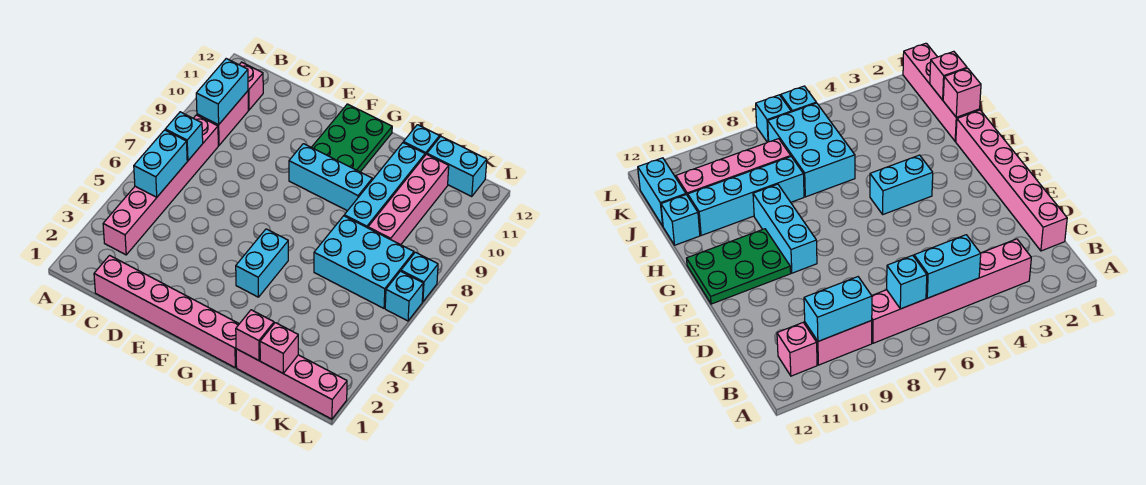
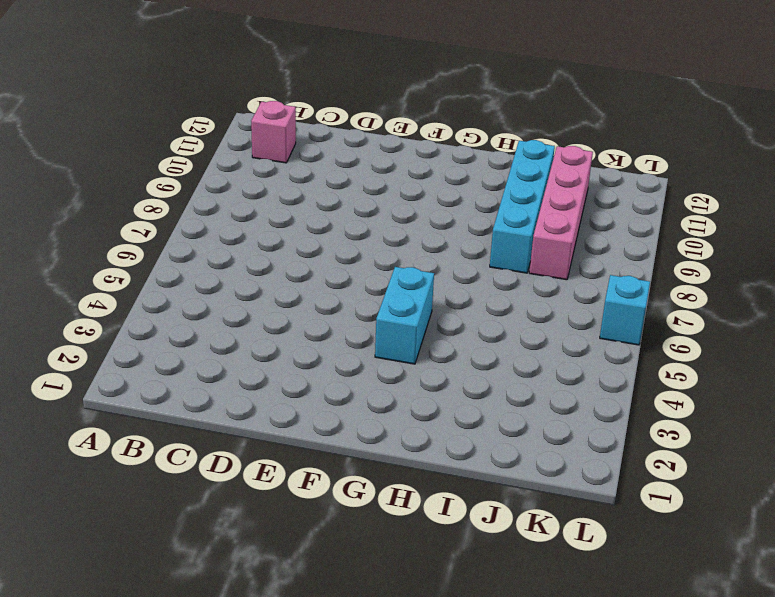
none -> pink brick B3:B8 level 1
none -> pink brick B9:B10 level 1
none -> pink brick C1:H1 level 1

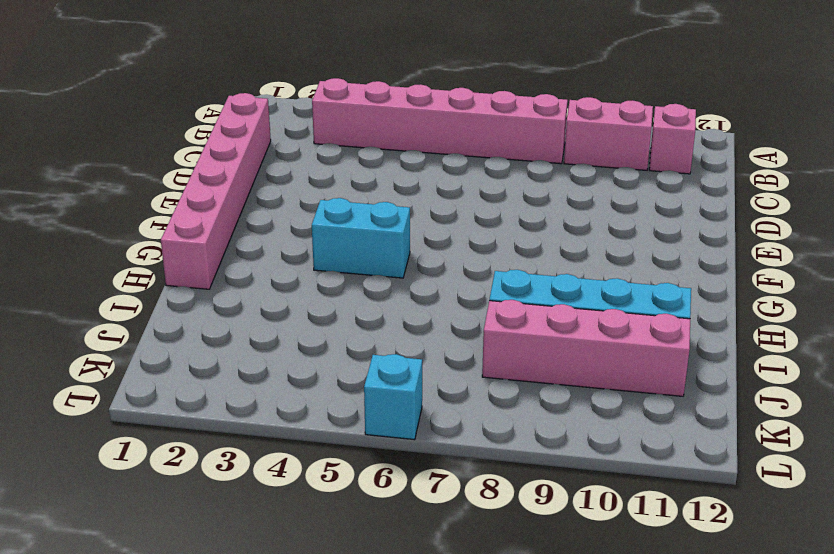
none -> cyan brick F9:H9 level 1
none -> green plate F10:G12 level 1
none -> pink brick I1:L1 level 1

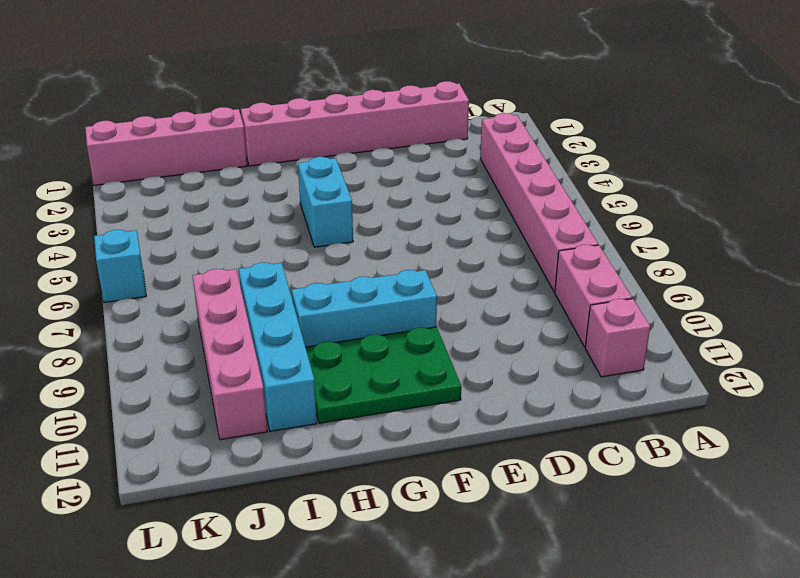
green plate F10:H11 level 1 -> green plate F10:G12 level 1
none -> cyan brick I6:K7 level 1
none -> cyan brick I12 level 1
none -> cyan brick J12:K12 level 1

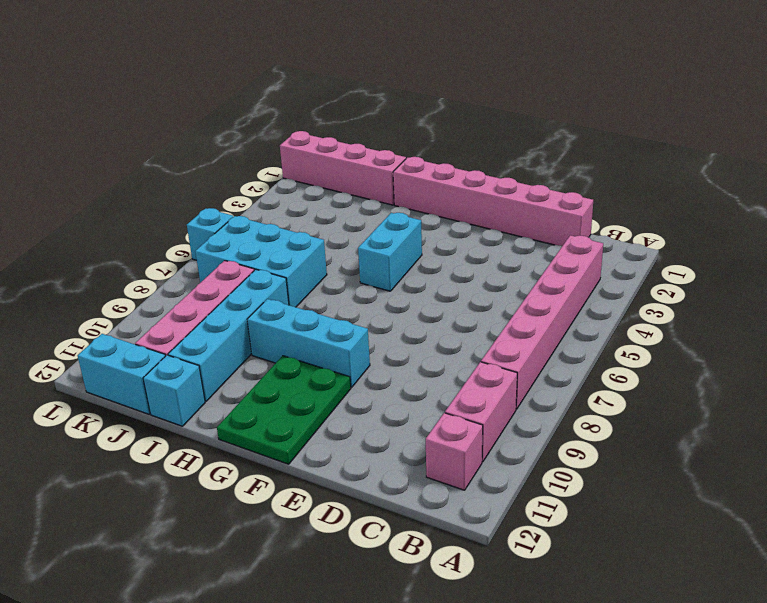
none -> cyan brick L7 level 1
none -> cyan brick B5:B6 level 2
none -> cyan brick B7 level 2

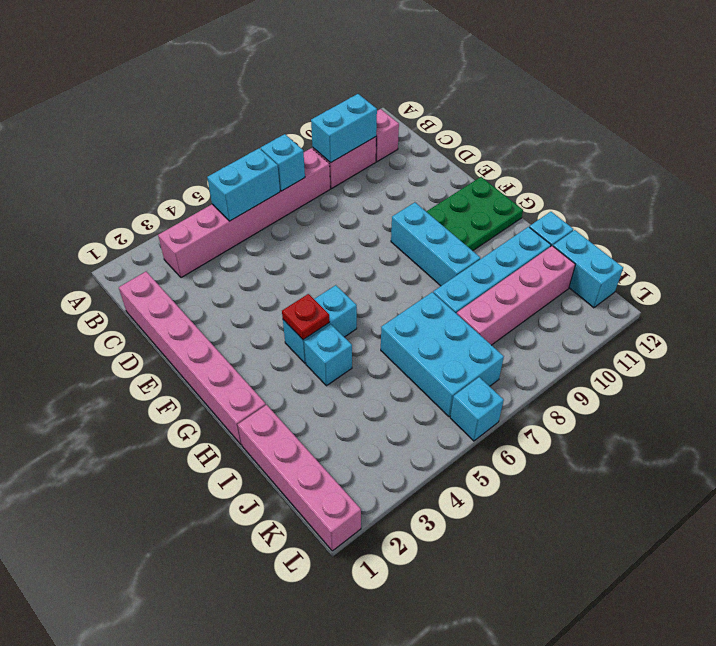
red plate G4 level 2 -> none
cyan brick H4 level 1 -> cyan brick L7 level 1
none -> pink brick I1 level 2
none -> pink brick J1 level 2

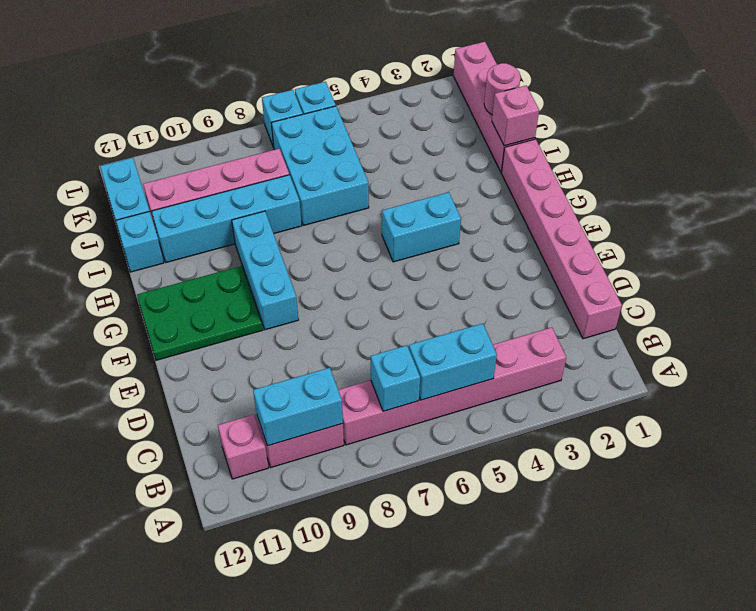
pink round brick J1 level 2 -> pink brick J1 level 2

